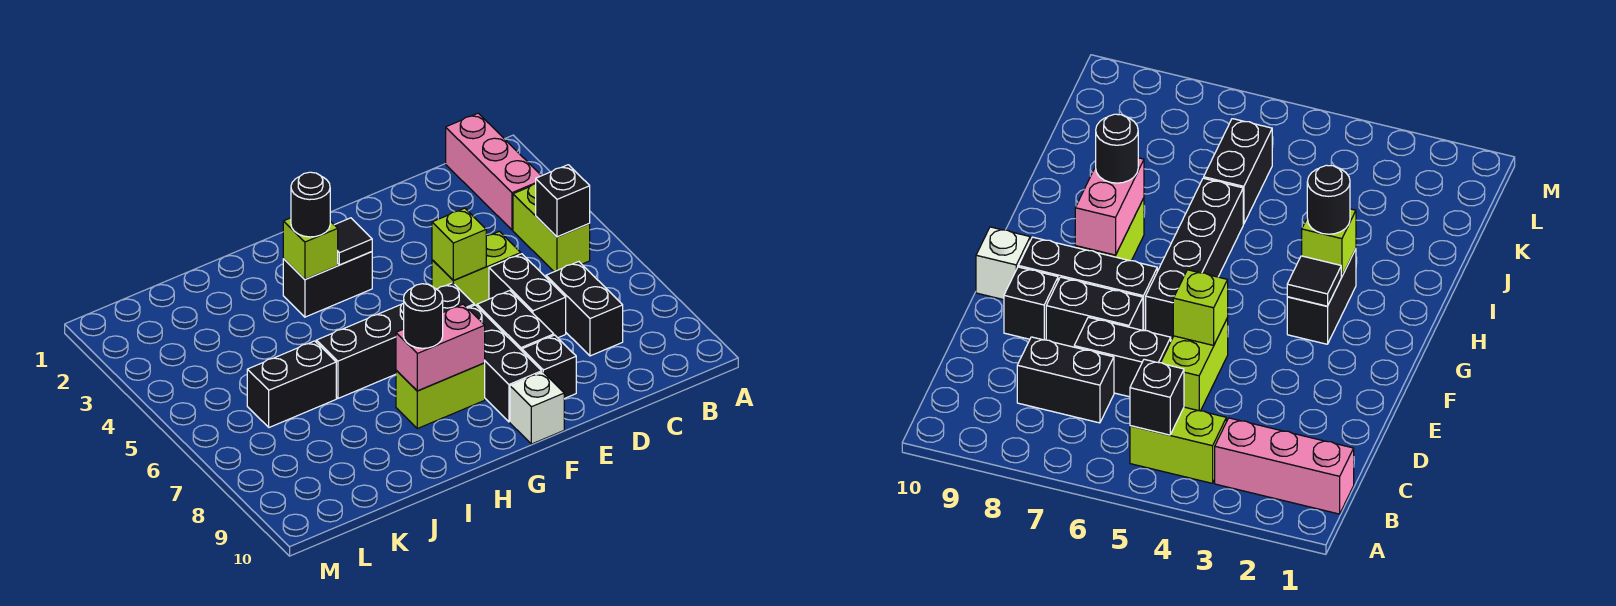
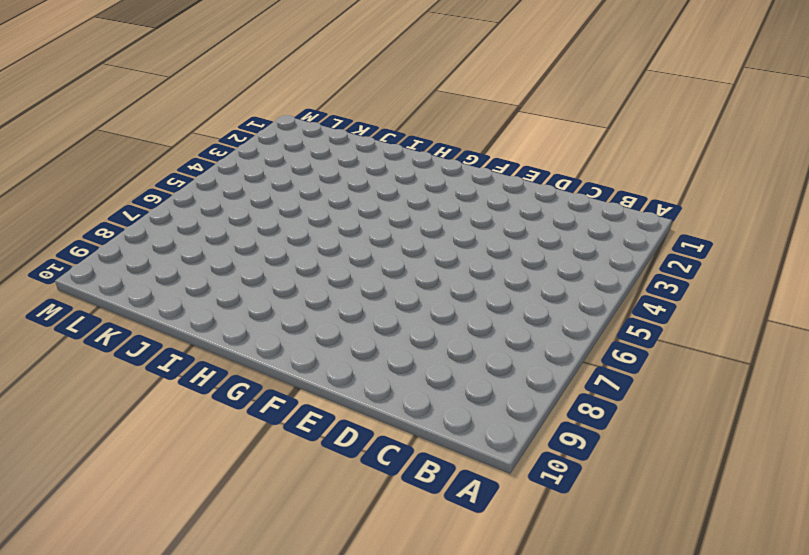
none -> pink brick B1:B3 level 1
none -> lime brick B4:B5 level 1
none -> black brick C7:C8 level 1

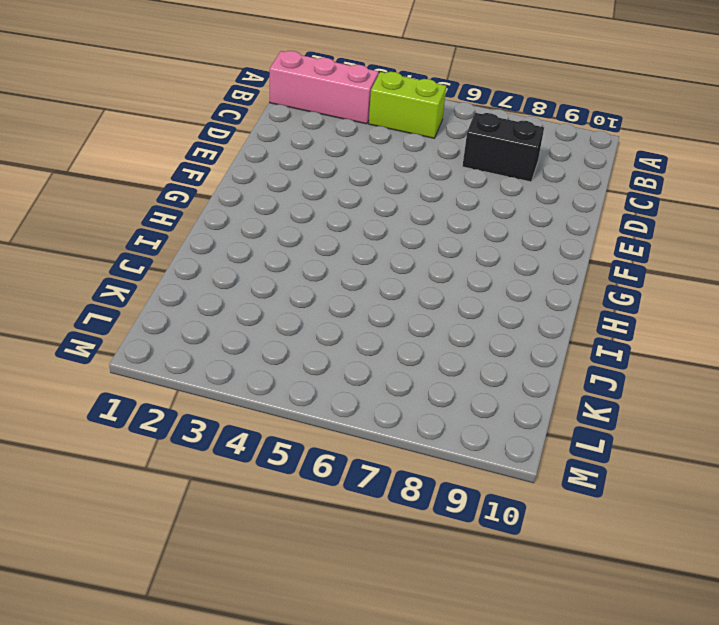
none -> lime brick D5:E5 level 1
none -> black brick D6:D7 level 1
none -> black brick E7:E8 level 1

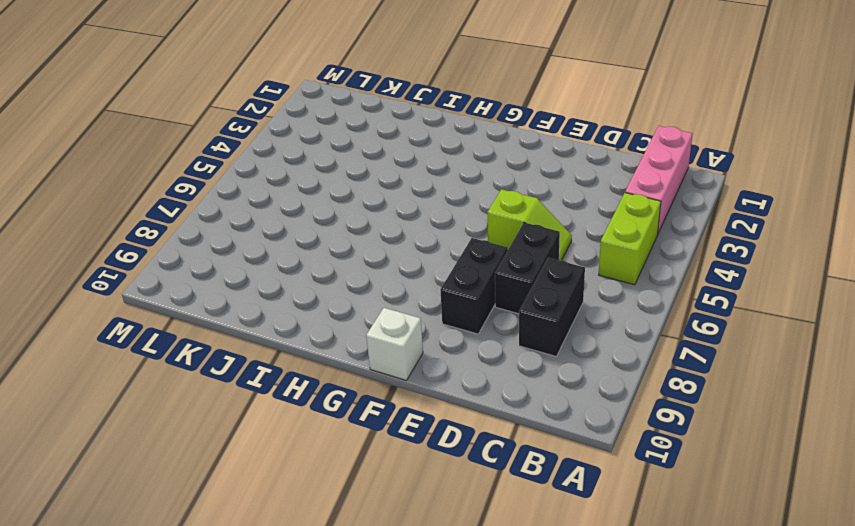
lime slope D5:E5 level 1 top E -> lime brick D5:E5 level 1
none -> black brick E9 level 1
none -> black brick F6:I6 level 1
none -> black brick F7:F9 level 1

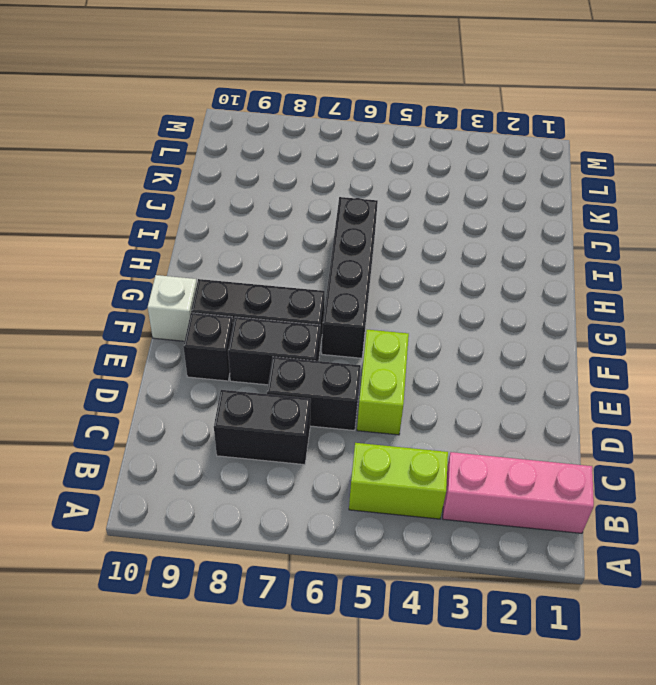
none -> black brick G3:H3 level 1
none -> lime brick G8:H8 level 1
none -> black brick J6:K6 level 1

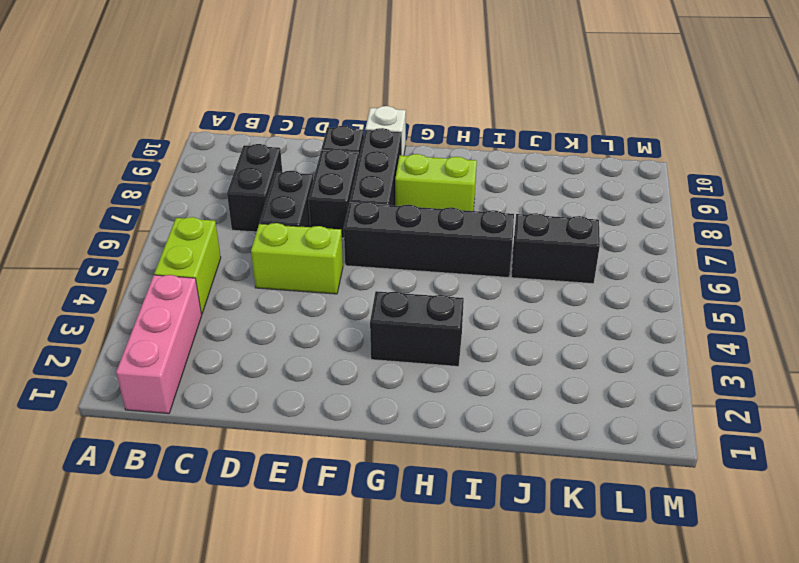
none -> black brick B5 level 2
none -> lime brick E5 level 2
none -> black tile G3 level 2

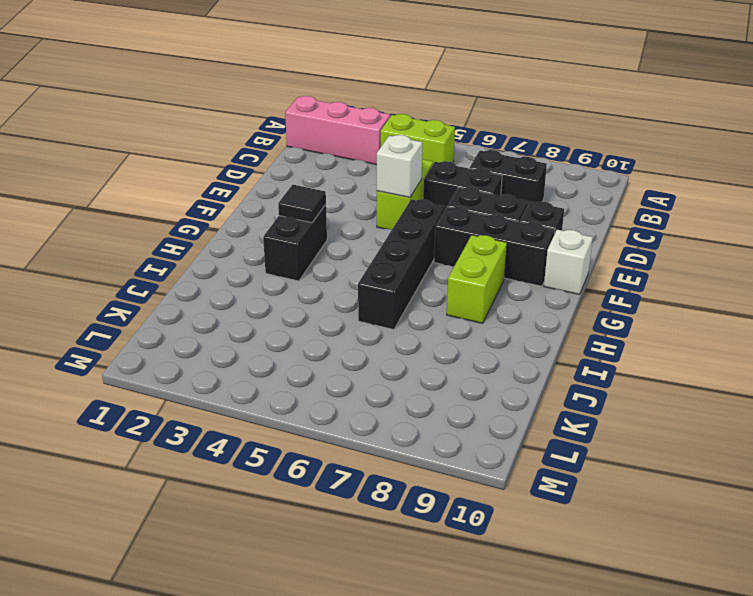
white brick E5 level 2 -> lime brick E5 level 2
none -> black brick J6:K6 level 1
none -> black brick B5 level 2
none -> pink brick G8:H8 level 2

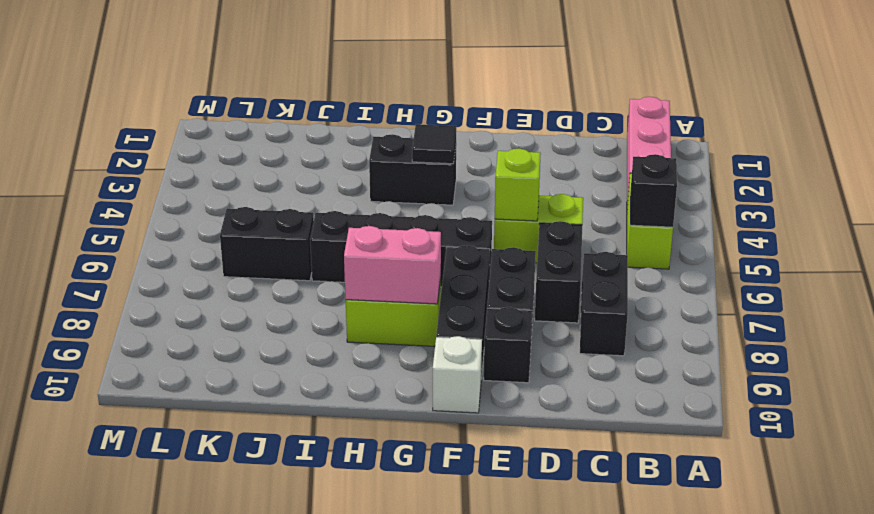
none -> lime brick H3 level 2
none -> black round brick H3 level 3
none -> black round brick H8 level 3

